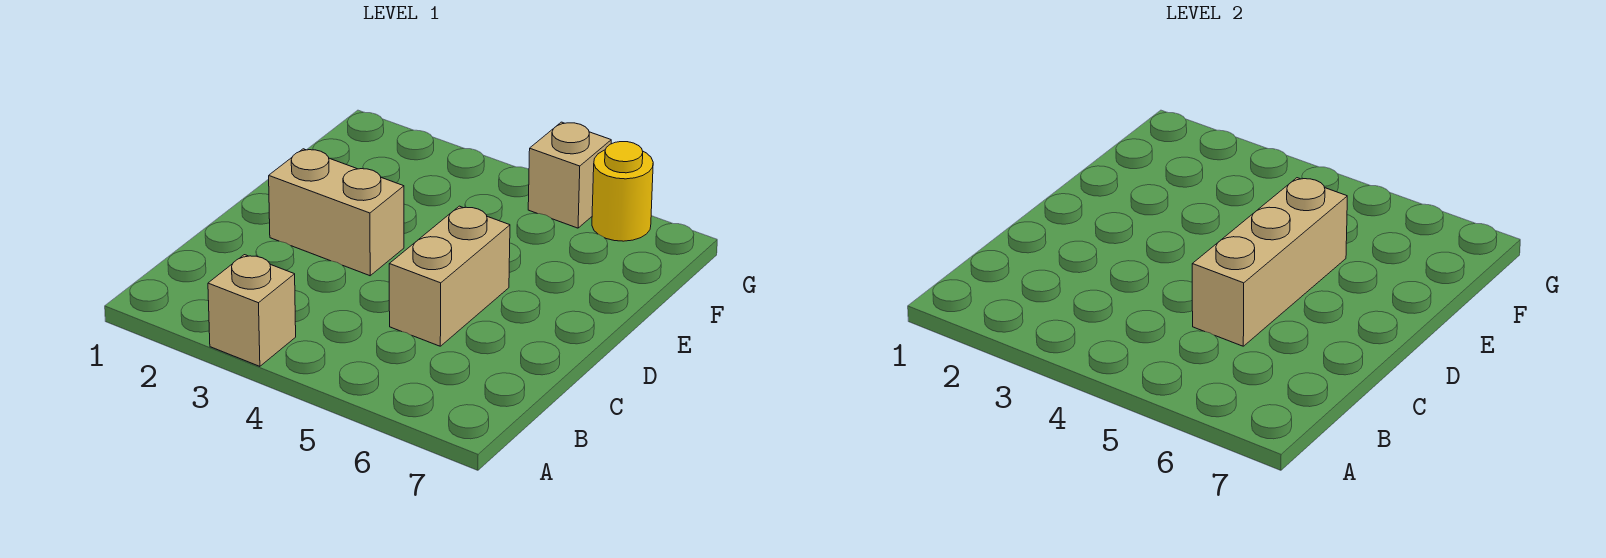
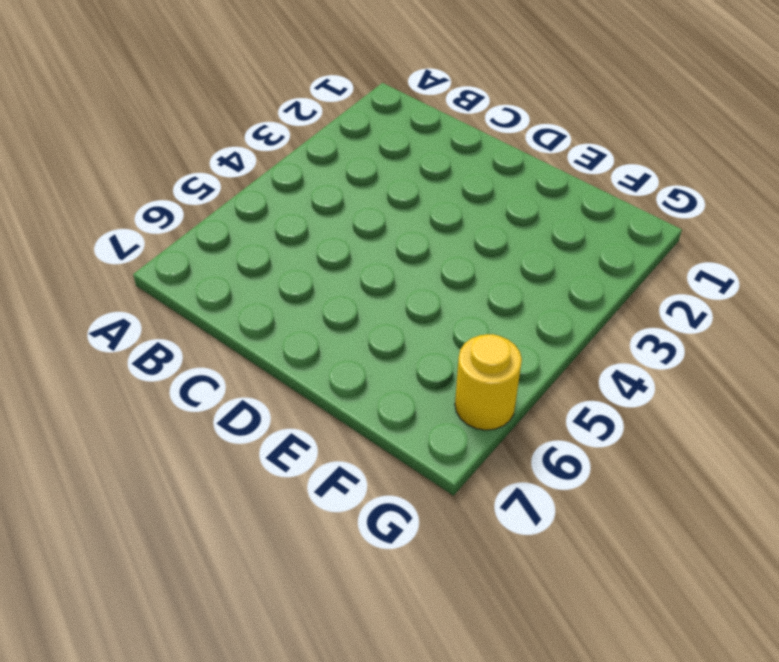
none -> tan brick A3 level 1
none -> tan brick C5:D5 level 1

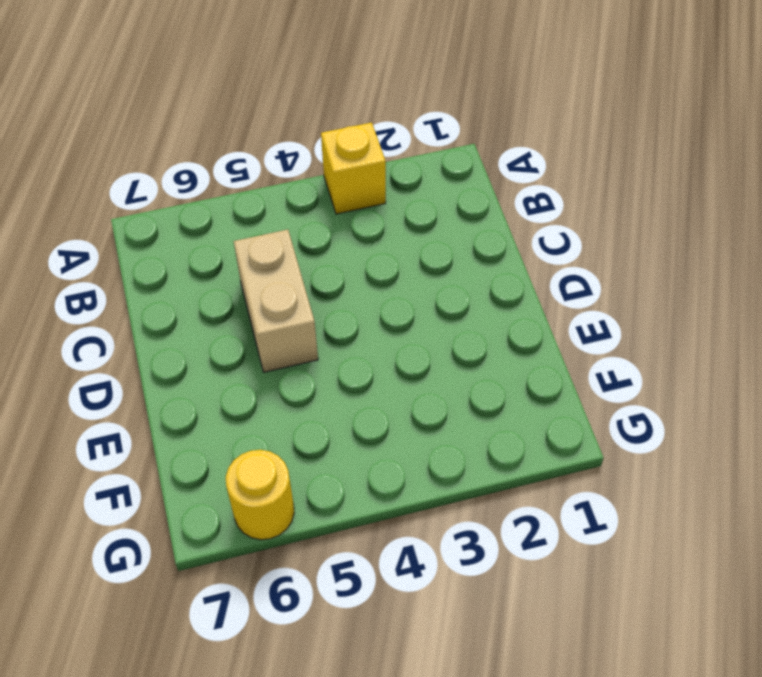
yellow brick A3 level 1 -> tan brick A3 level 1
none -> tan brick D2:D3 level 1
none -> tan brick G5 level 1

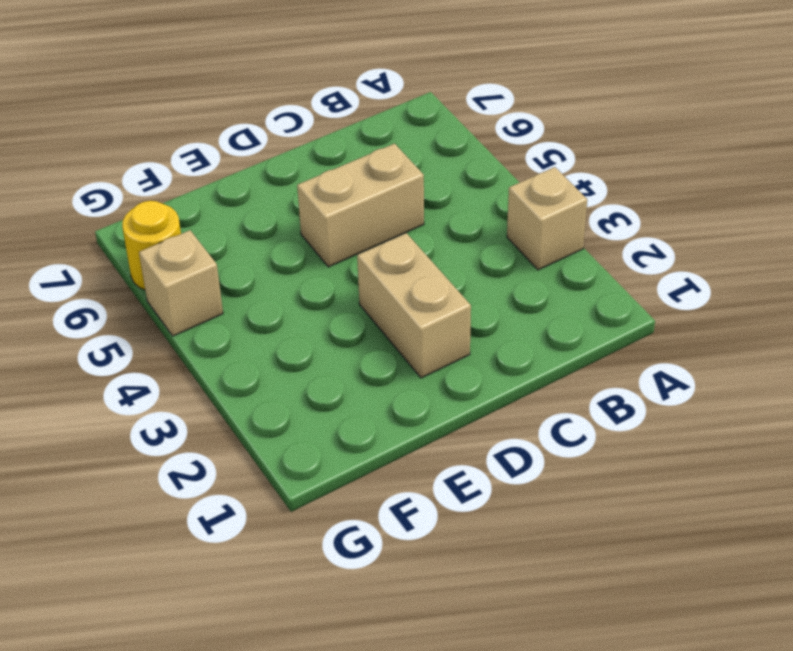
none -> tan brick C5:E5 level 2

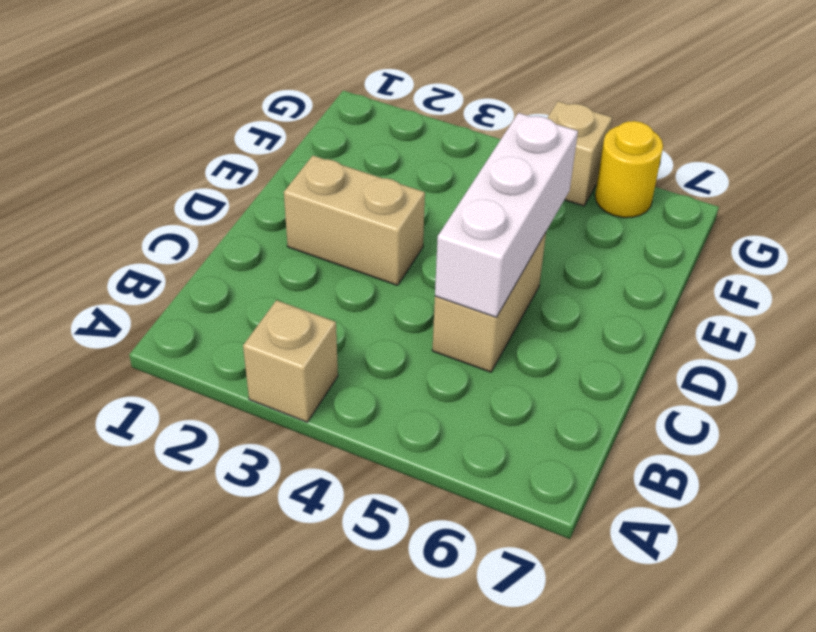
white brick C5:E5 level 2 -> tan brick C5:E5 level 2

